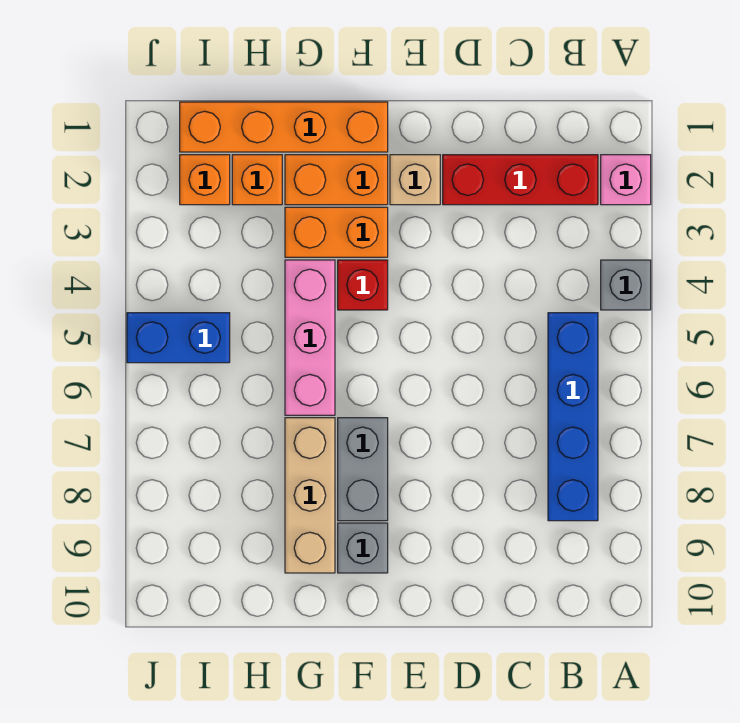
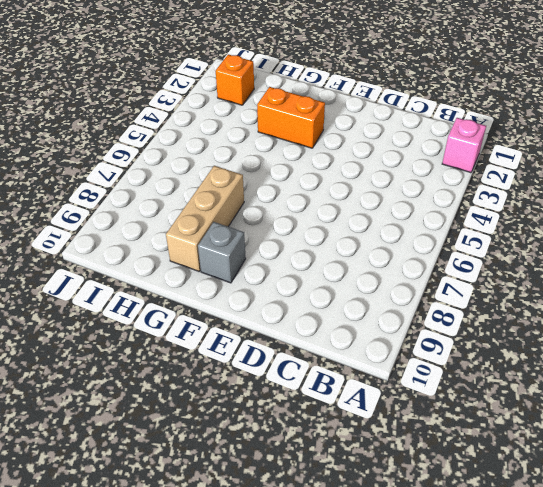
none -> grey brick A4 level 1
none -> red brick B2:D2 level 1
none -> blue brick B5:B8 level 1

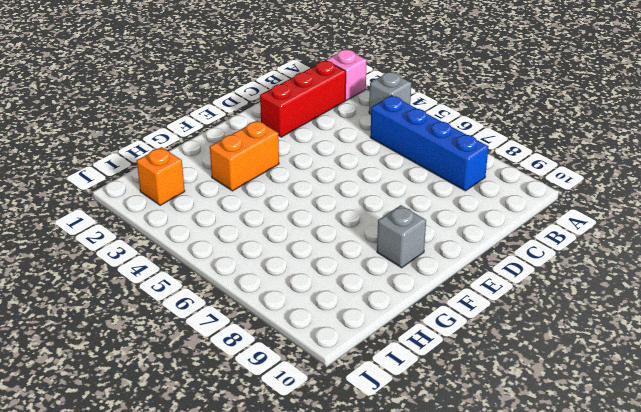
none -> tan brick E2 level 1
none -> orange brick F1:I1 level 1
none -> orange brick F2:G2 level 1

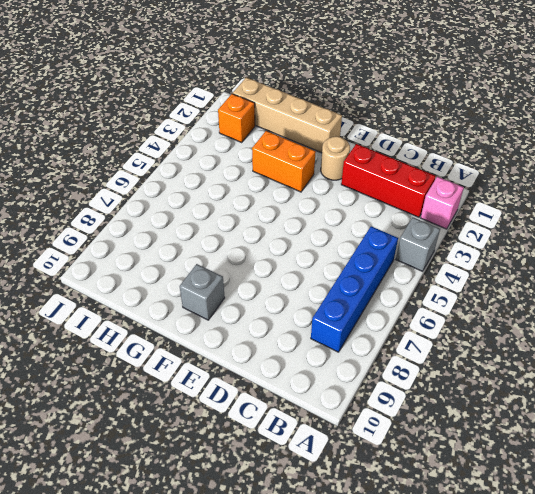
tan round brick E2 level 1 -> tan brick E2 level 1
tan brick F1:I1 level 1 -> orange brick F1:I1 level 1
none -> orange brick F2:G2 level 1
none -> red brick F4 level 1
none -> grey brick F7:F8 level 1

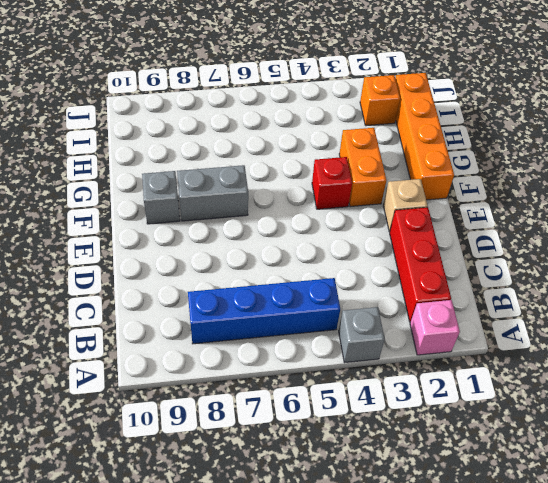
none -> orange brick F2:G2 level 1
none -> pink brick G4:G6 level 1
none -> tan brick G7:G9 level 1

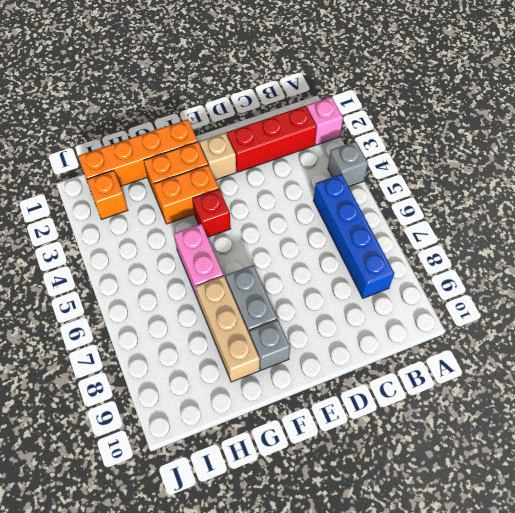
pink brick G5:G6 level 1 -> pink brick G4:G6 level 1
none -> orange brick H2 level 1
none -> blue brick I5:J5 level 1

